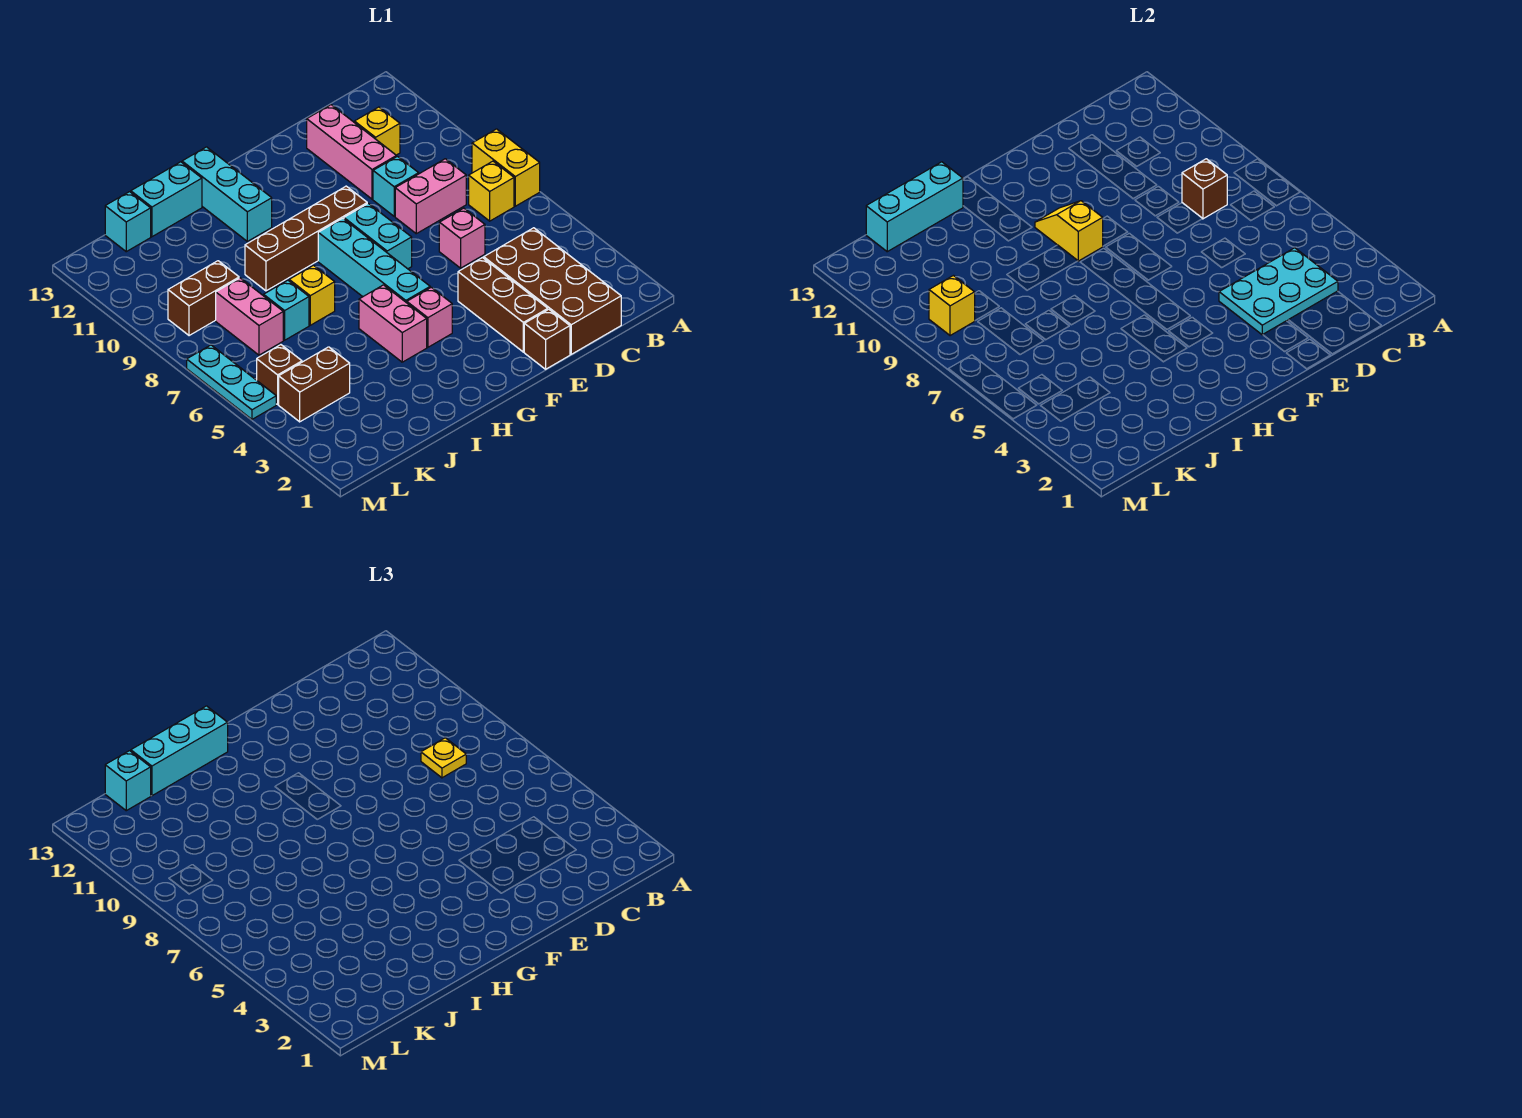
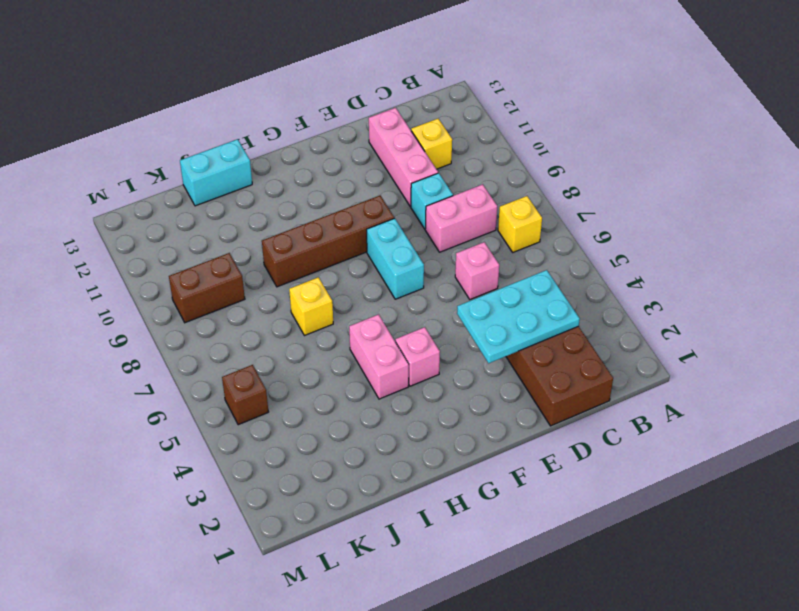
none -> yellow brick A7:A8 level 1
none -> brown brick E1 level 1
none -> brown brick E2:E4 level 1
none -> cyan brick G5:G8 level 1

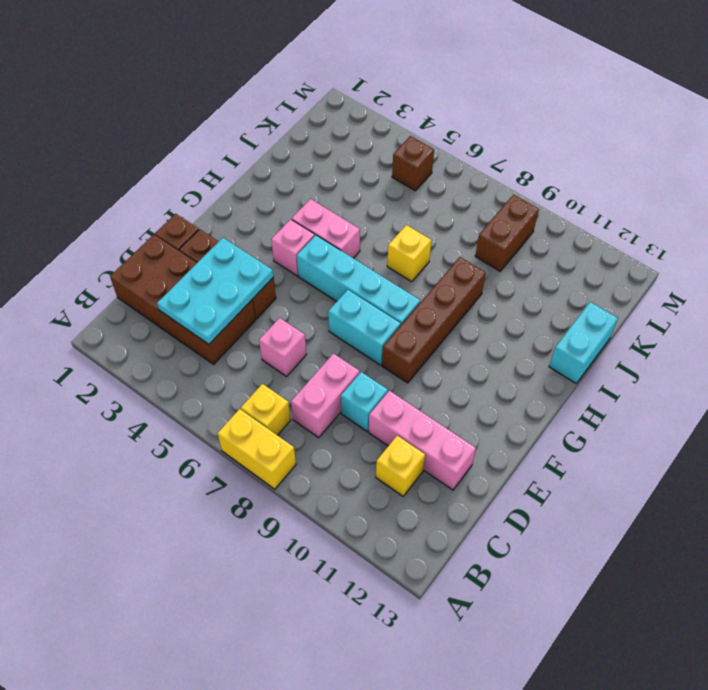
none -> cyan brick H11:H13 level 1
none -> cyan brick J7 level 1
none -> brown brick K4:L4 level 1
none -> pink brick K7:K8 level 1

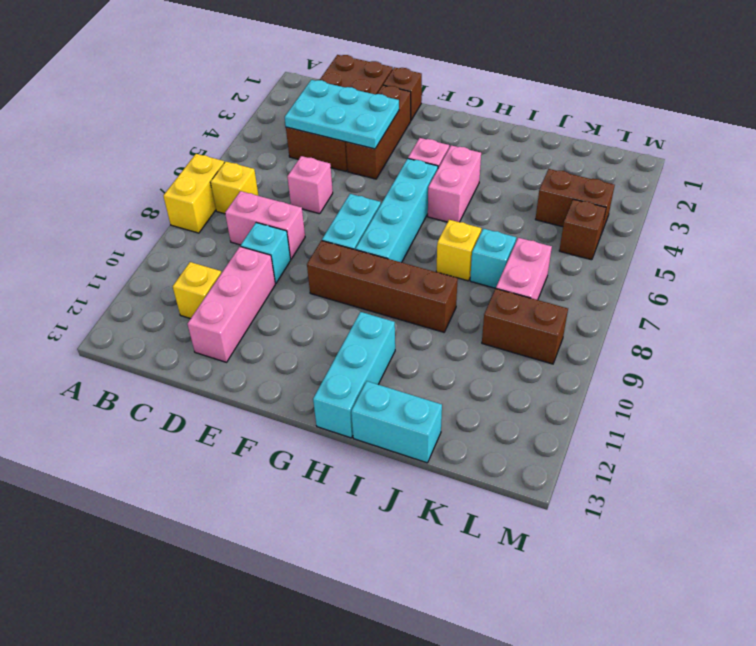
none -> cyan brick K13 level 1
none -> cyan plate M5:M7 level 1
none -> brown brick C8 level 2
none -> yellow slope G9:G10 level 2 top 9

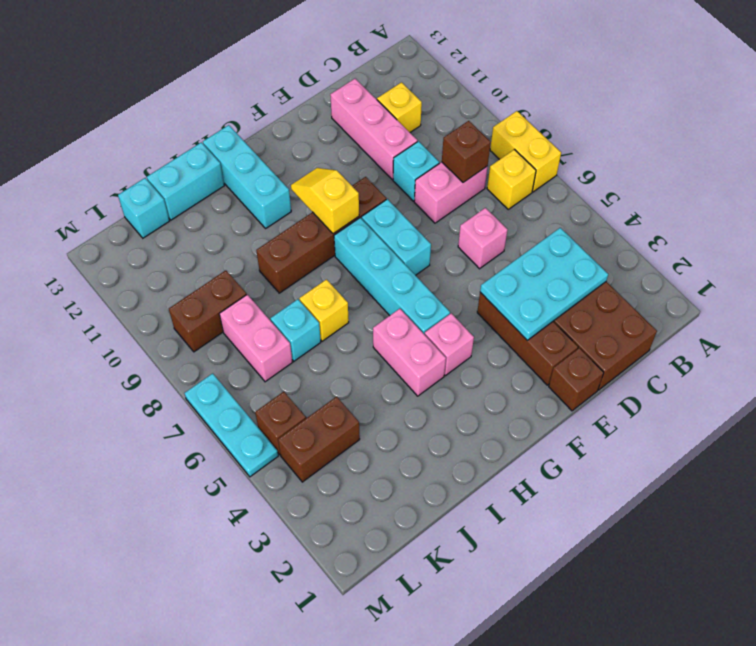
none -> cyan brick I13:K13 level 2
none -> yellow brick L9 level 2
none -> yellow plate C8 level 3
none -> cyan brick H13:J13 level 3

